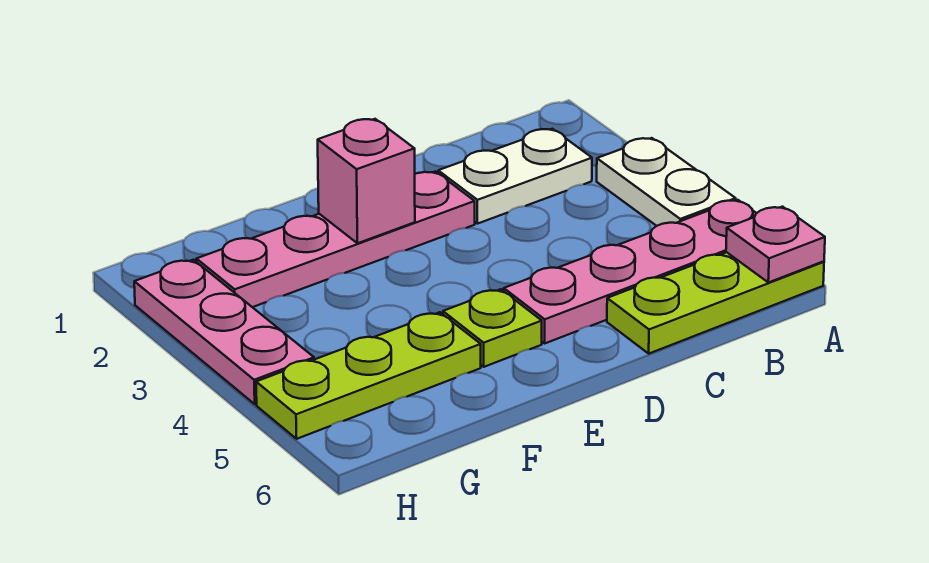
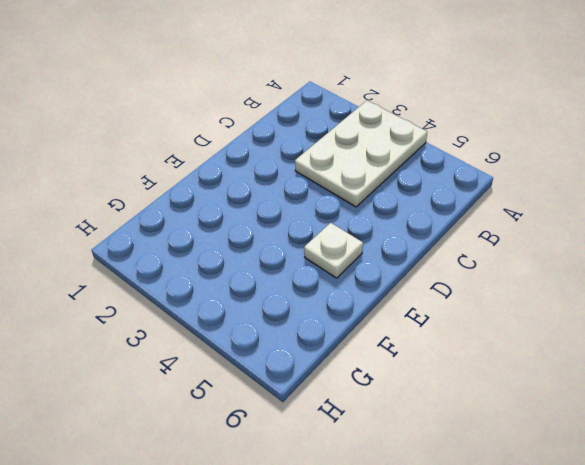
white plate A3:C4 level 1 -> white plate A3:A4 level 1
white plate E5 level 1 -> lime plate E5 level 1
none -> pink plate A5:D5 level 1
none -> lime plate A6:C6 level 1

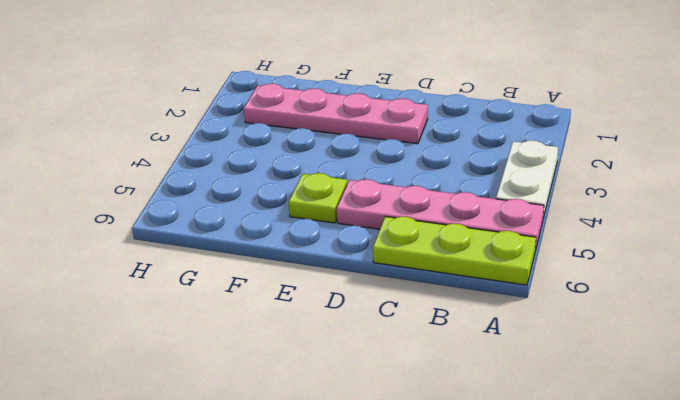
none -> white plate B2:C2 level 1
none -> lime plate F5:H5 level 1

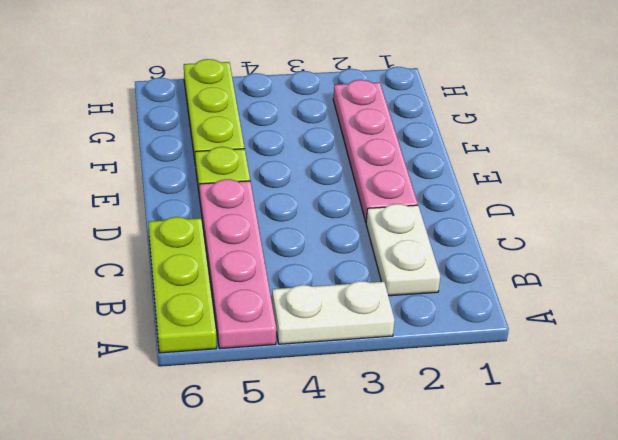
none -> pink plate H2:H4 level 1
none -> pink plate A6 level 2

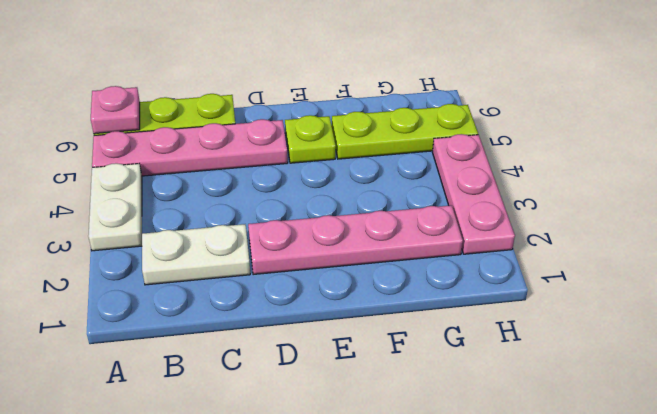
none -> pink brick E2 level 2

